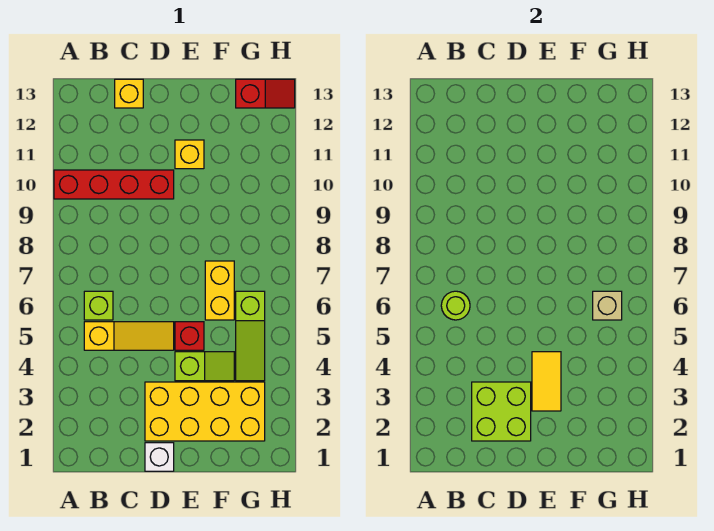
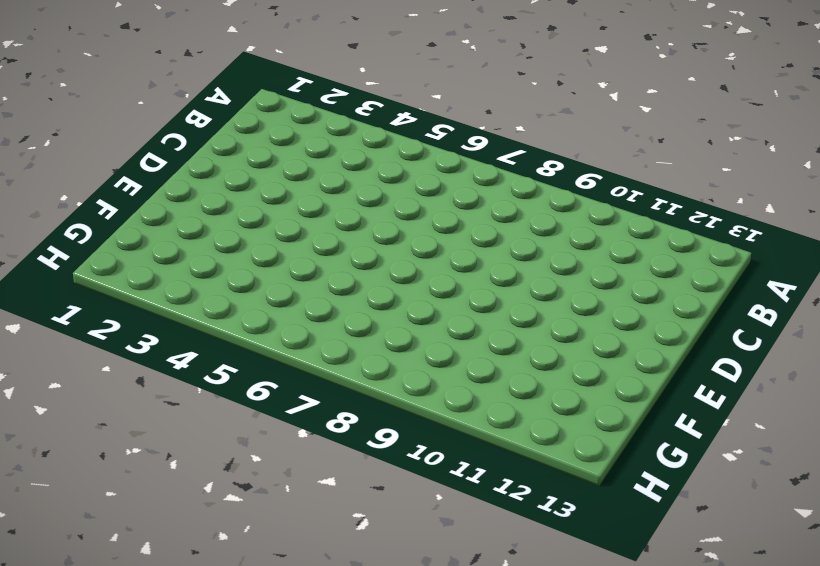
none -> red brick A10:D10 level 1
none -> yellow slope B5:D5 level 1 top B
none -> lime brick B6 level 1

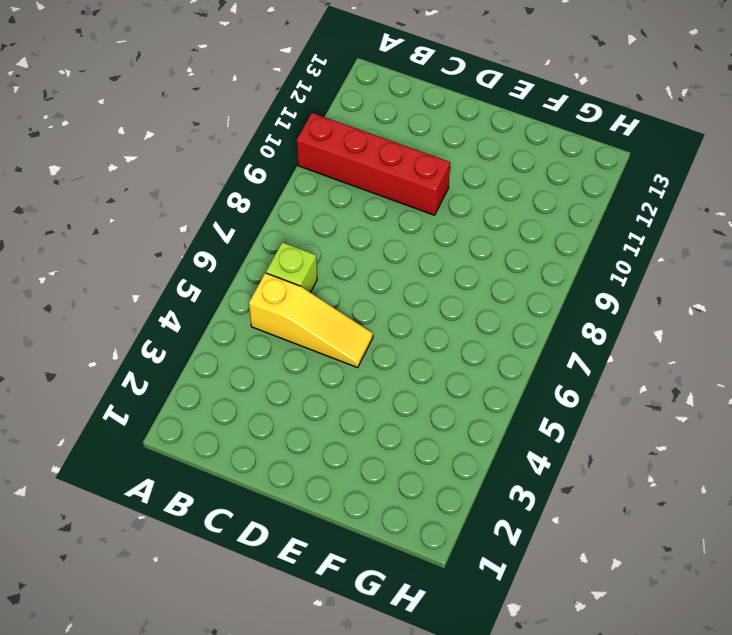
none -> yellow brick C13 level 1
none -> white brick D1 level 1
none -> yellow brick D2:G3 level 1

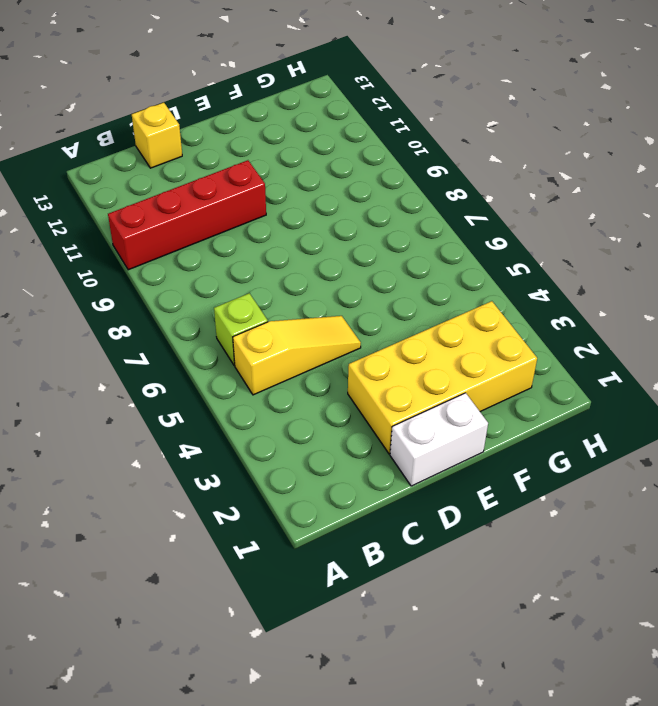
white brick D1:E1 level 1 -> white brick D1 level 1
none -> lime slope E4:F4 level 1 top E
none -> red brick E5 level 1
none -> yellow brick E11 level 1

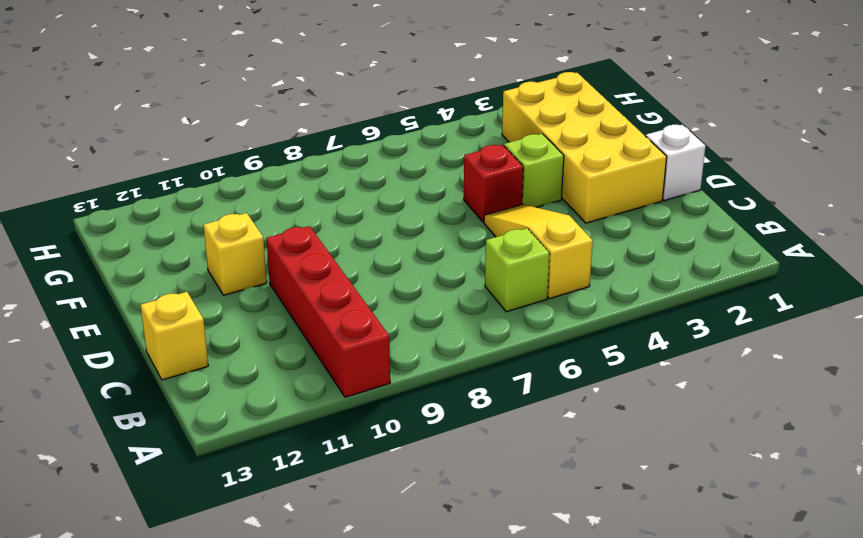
none -> yellow brick F6:F7 level 1
none -> lime slope G4:G6 level 1 top 6
none -> red slope G13:H13 level 1 top G

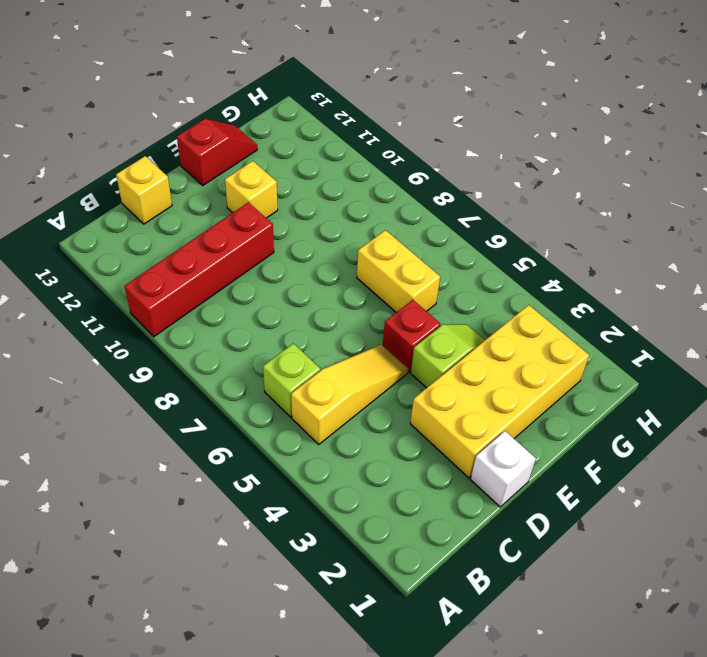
red slope E13:F13 level 1 top E -> red slope G13:H13 level 1 top G
none -> lime slope G4:G6 level 1 top 6
none -> lime round brick B6 level 2
none -> lime brick C2:D3 level 2

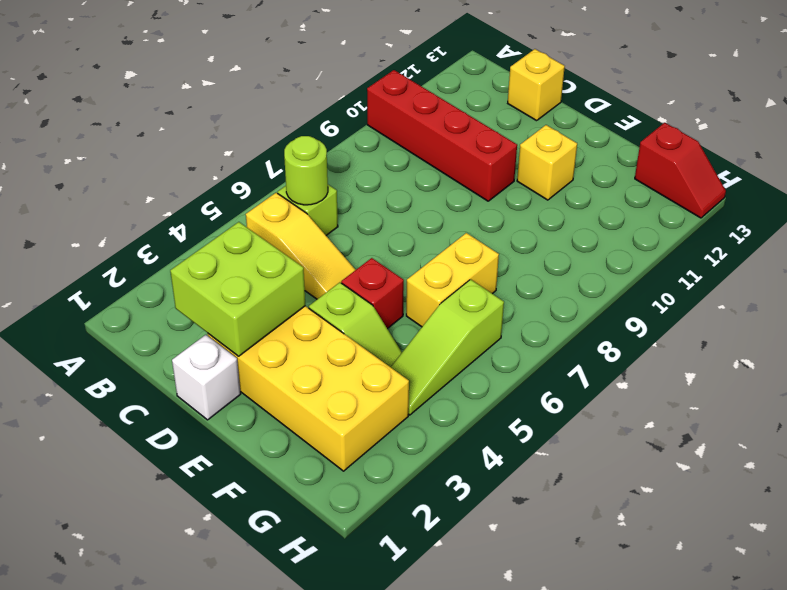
none -> yellow tile E3:E4 level 2
none -> tan brick G6 level 2

